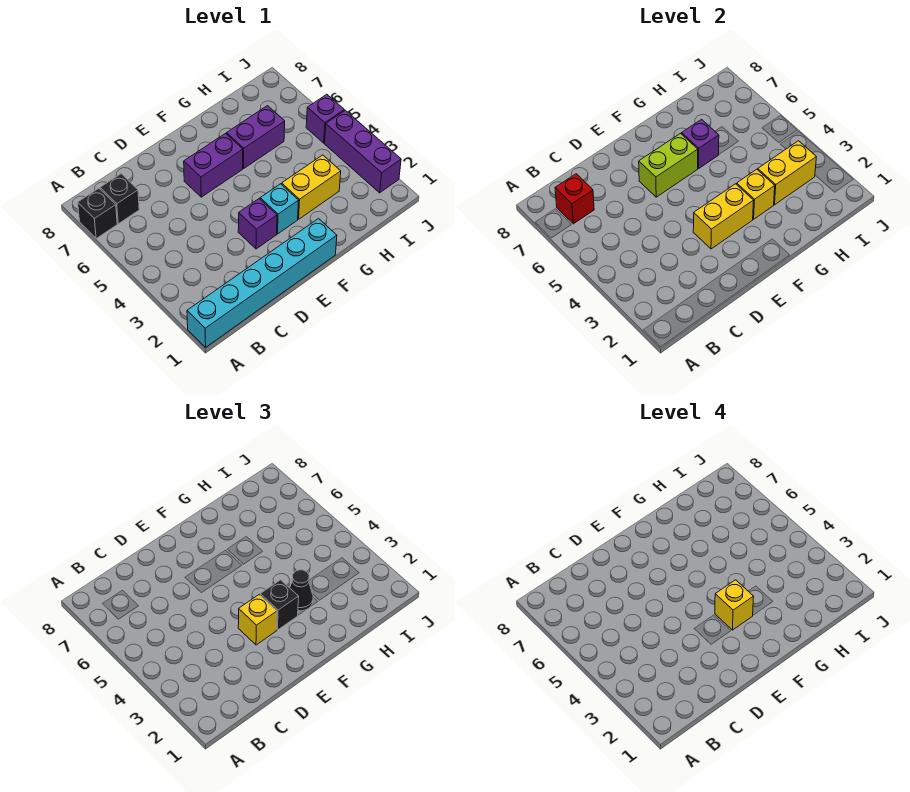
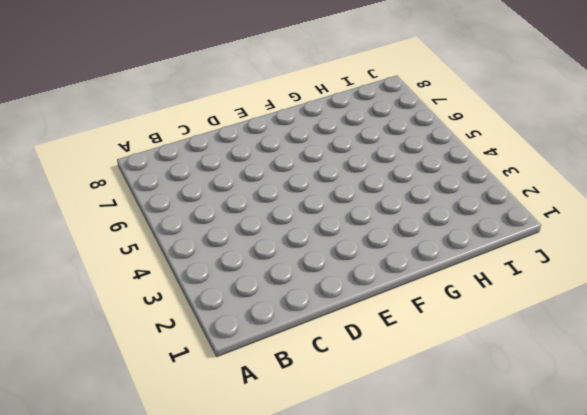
none -> cyan brick A1:F1 level 1
none -> black brick A7 level 1
none -> black brick B7 level 1

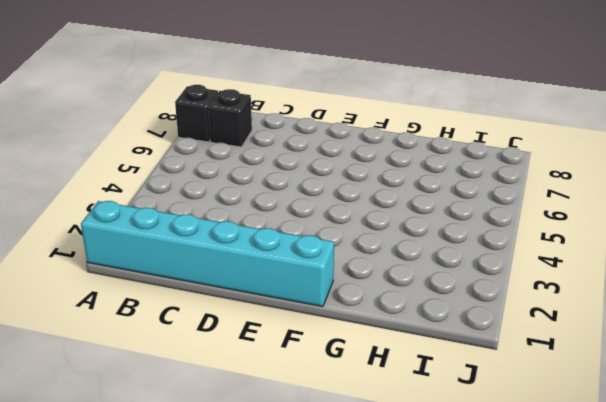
none -> purple brick E3 level 1
none -> purple brick E6:F6 level 1
none -> cyan brick F3 level 1

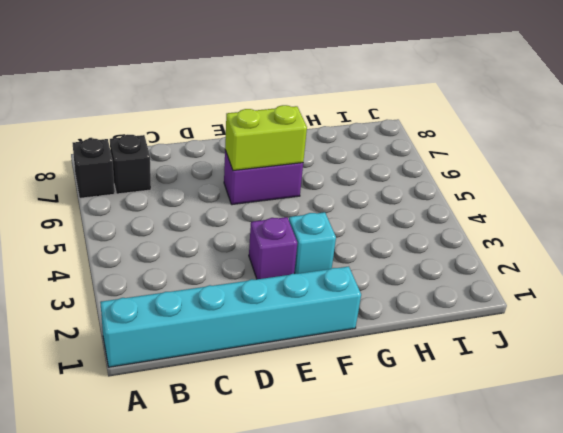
none -> yellow brick G3:H3 level 1
none -> purple brick G6:H6 level 1
none -> purple brick J2:J4 level 1

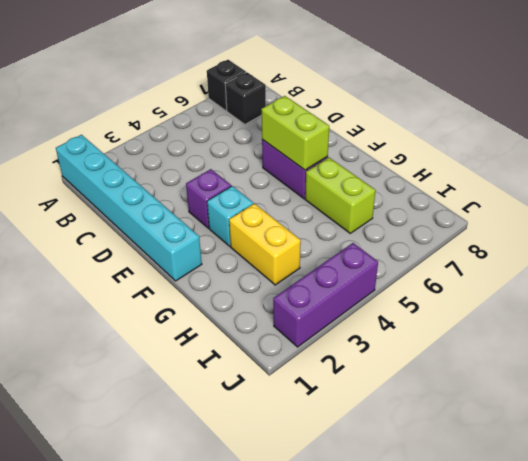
lime brick G6:H6 level 1 -> purple brick G6:H6 level 1
none -> purple brick J5 level 1
none -> red brick B7 level 2
none -> yellow brick E3:F3 level 2

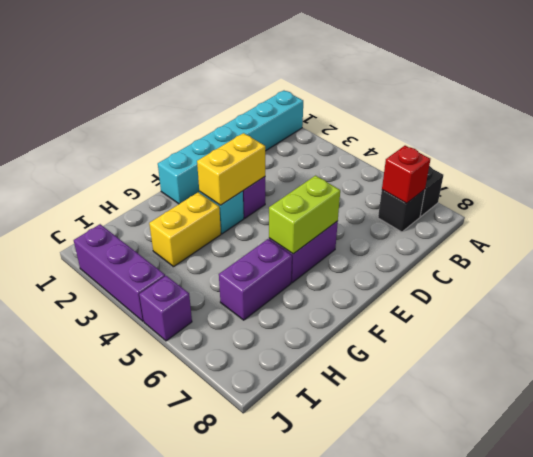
none -> yellow brick G3 level 2
none -> purple brick G6 level 2
none -> yellow brick H3:I3 level 2

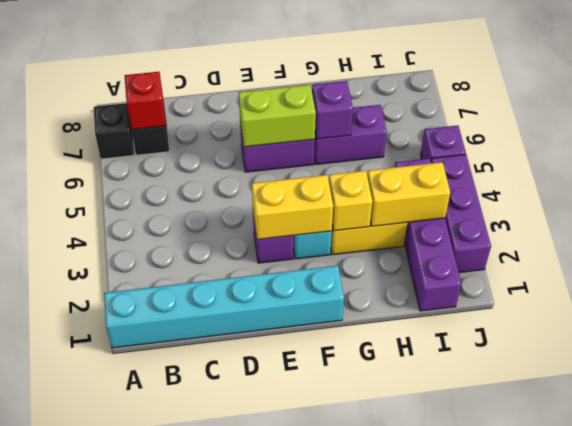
purple brick I1:I4 level 1 -> none
none -> yellow brick E3 level 3
none -> black brick F3 level 3
none -> black cone G3 level 3

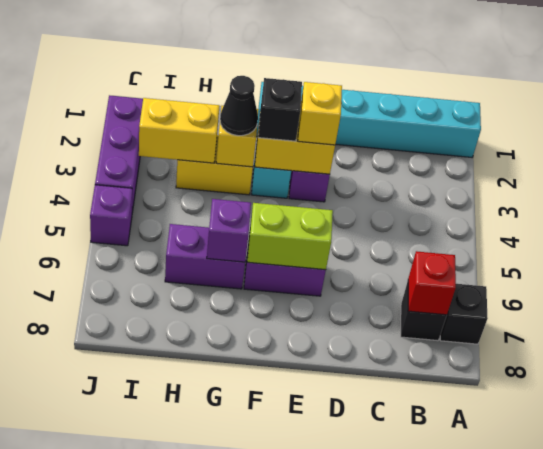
none -> yellow brick F3 level 4

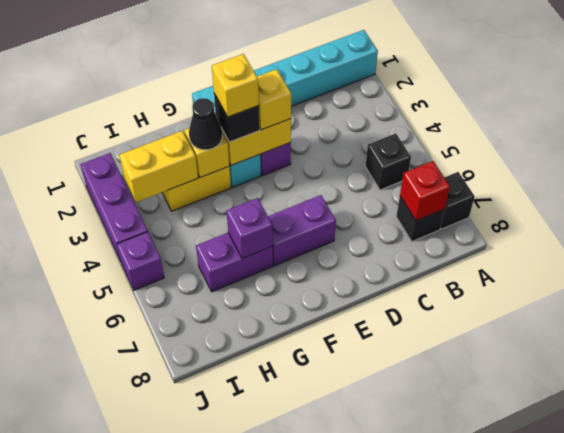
black brick B5 level 1 -> none
none -> lime brick E6:F6 level 2

